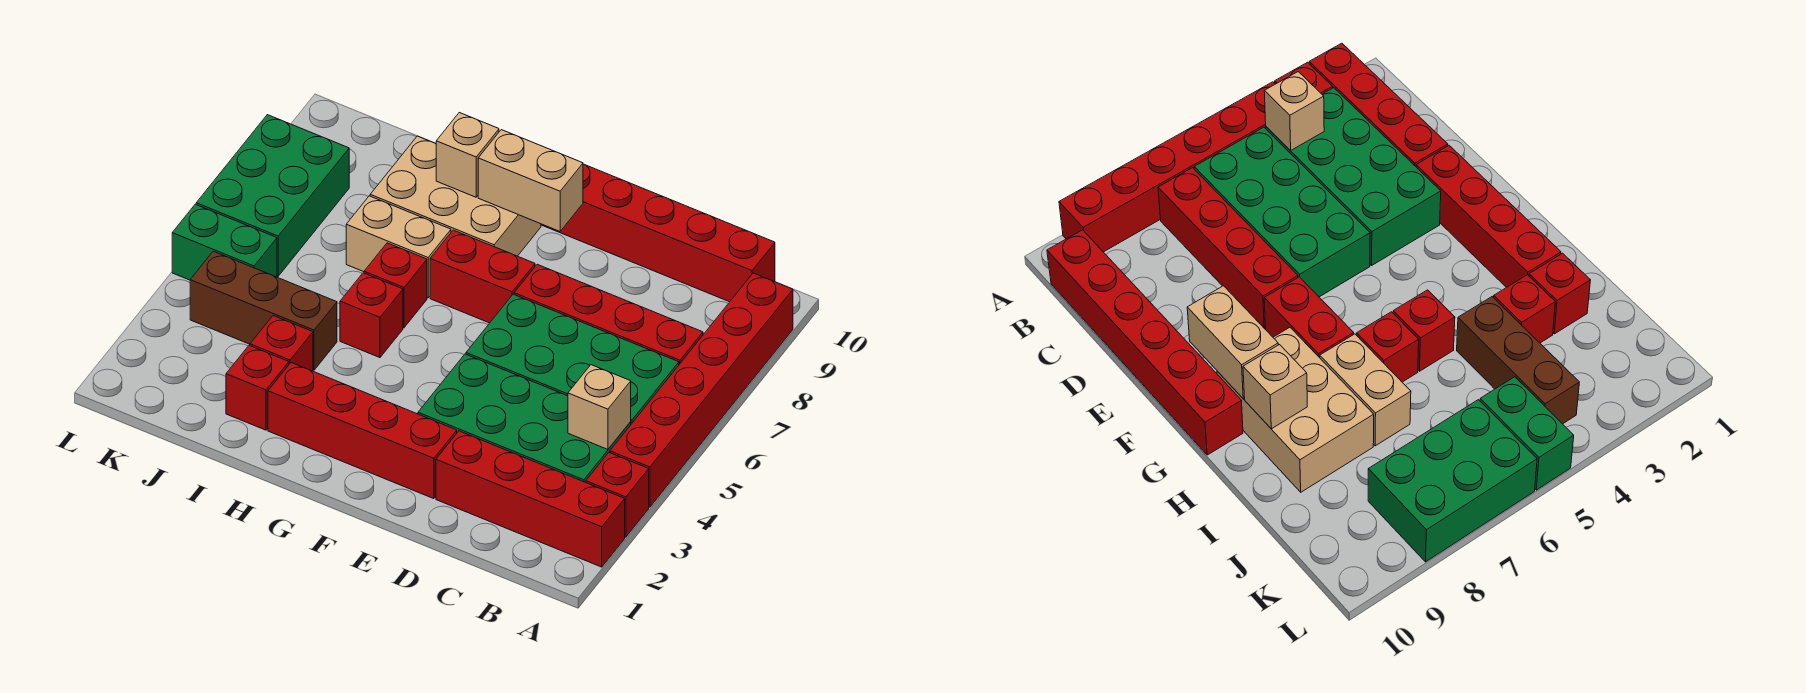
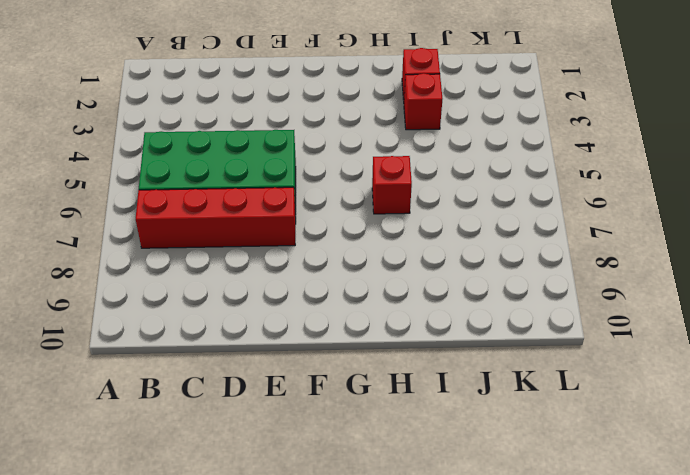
none -> red brick A2:D2 level 1
none -> red brick A3 level 1
none -> red brick A4:A9 level 1

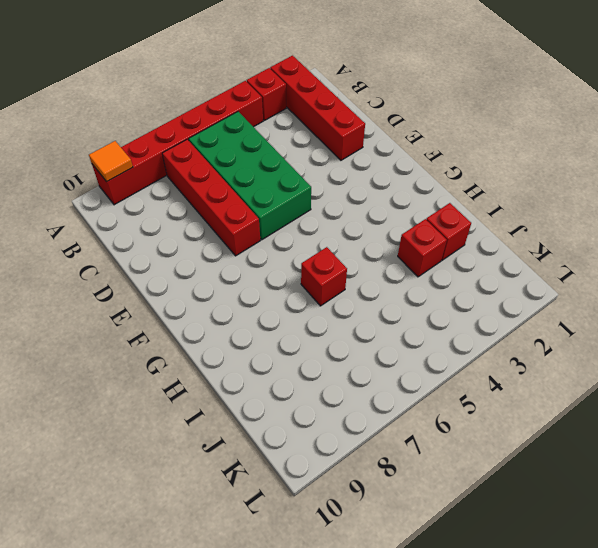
orange tile A9 level 2 -> none
none -> green brick B3:E4 level 1
none -> red brick B10:G10 level 1
none -> red brick E2:H2 level 1

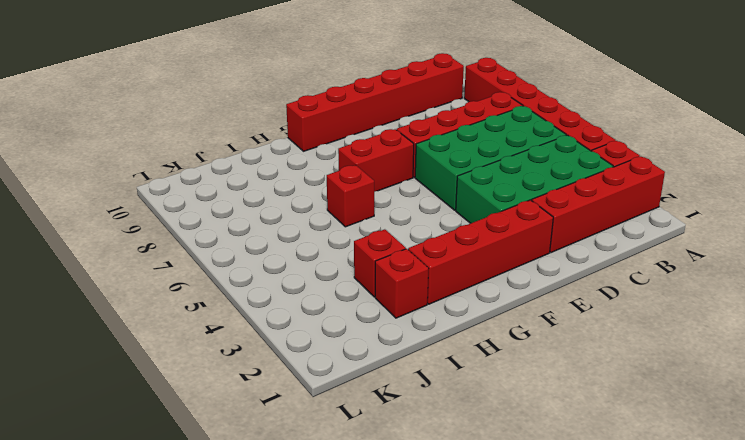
none -> tan brick G8:I9 level 1
none -> red brick H5 level 1
none -> tan brick H7:I7 level 1

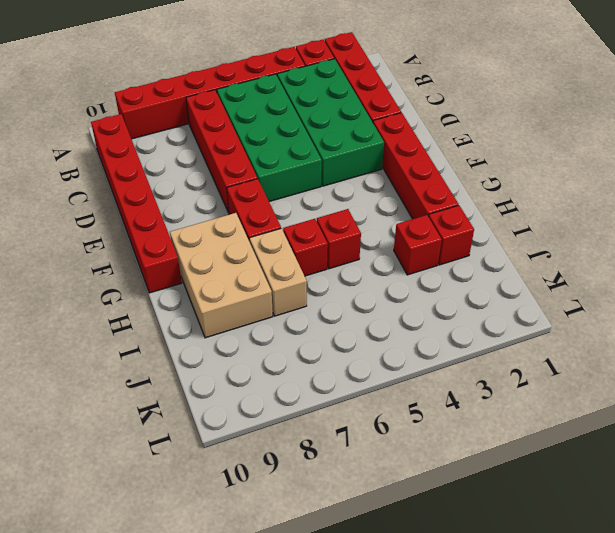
none -> brown brick I4:K4 level 1
none -> green brick K5:L5 level 1
none -> green brick K6:L8 level 1

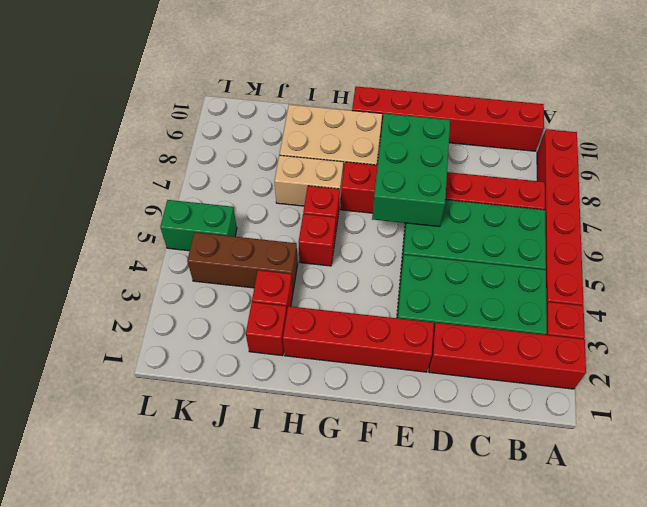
green brick E6:F8 level 2 -> green brick K6:L8 level 1
none -> tan brick B4 level 2
none -> tan brick F9:G9 level 2
none -> tan brick H9 level 2

